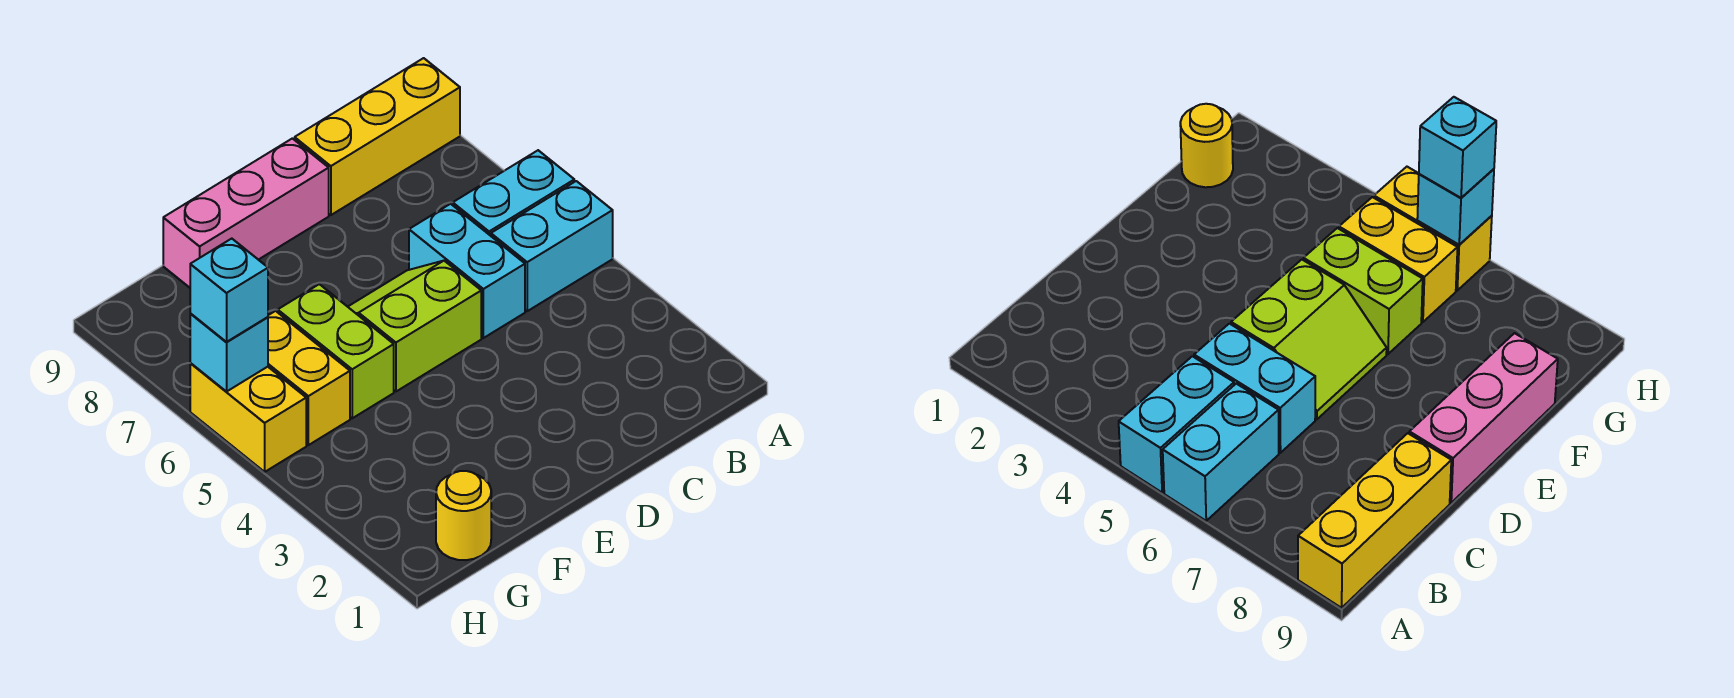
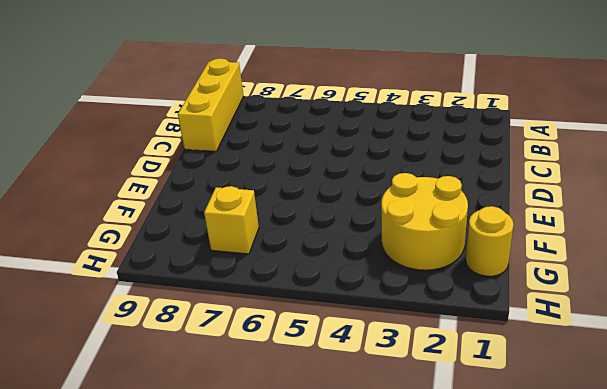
yellow round brick F2:G3 level 1 -> none
yellow brick G7 level 1 -> none
none -> cyan brick A5:B5 level 1
none -> cyan brick A6:B6 level 1
none -> cyan brick C5:C6 level 1

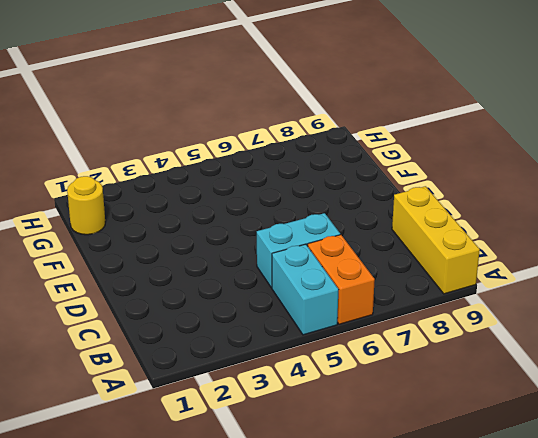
orange brick A6:B6 level 1 -> cyan brick A6:B6 level 1
none -> lime slope D5:E6 level 1 top 5
none -> pink brick D9:F9 level 1
none -> lime brick F5:F6 level 1

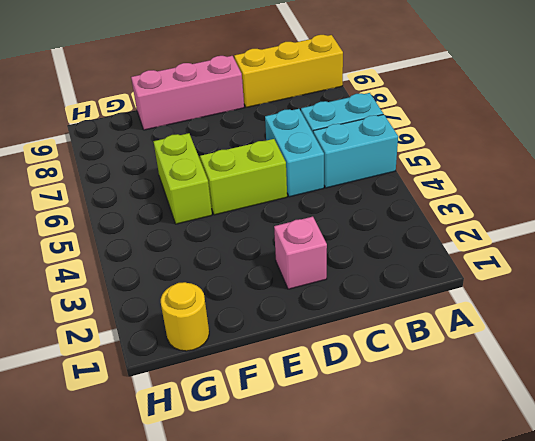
pink brick D2 level 1 -> none
none -> yellow brick G5:G6 level 1
none -> yellow brick H5:H6 level 1
none -> cyan brick H6 level 2

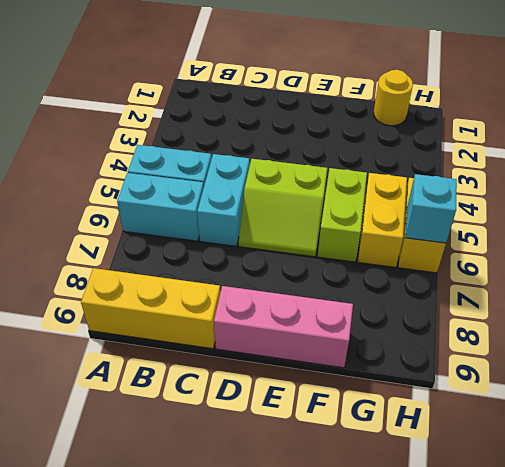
none -> cyan brick H6 level 3

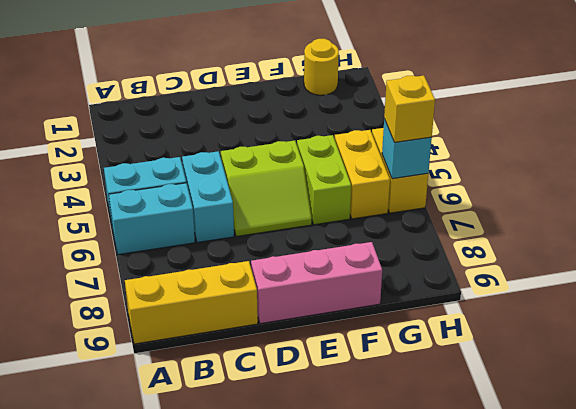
yellow brick H6 level 3 -> cyan brick H6 level 3

